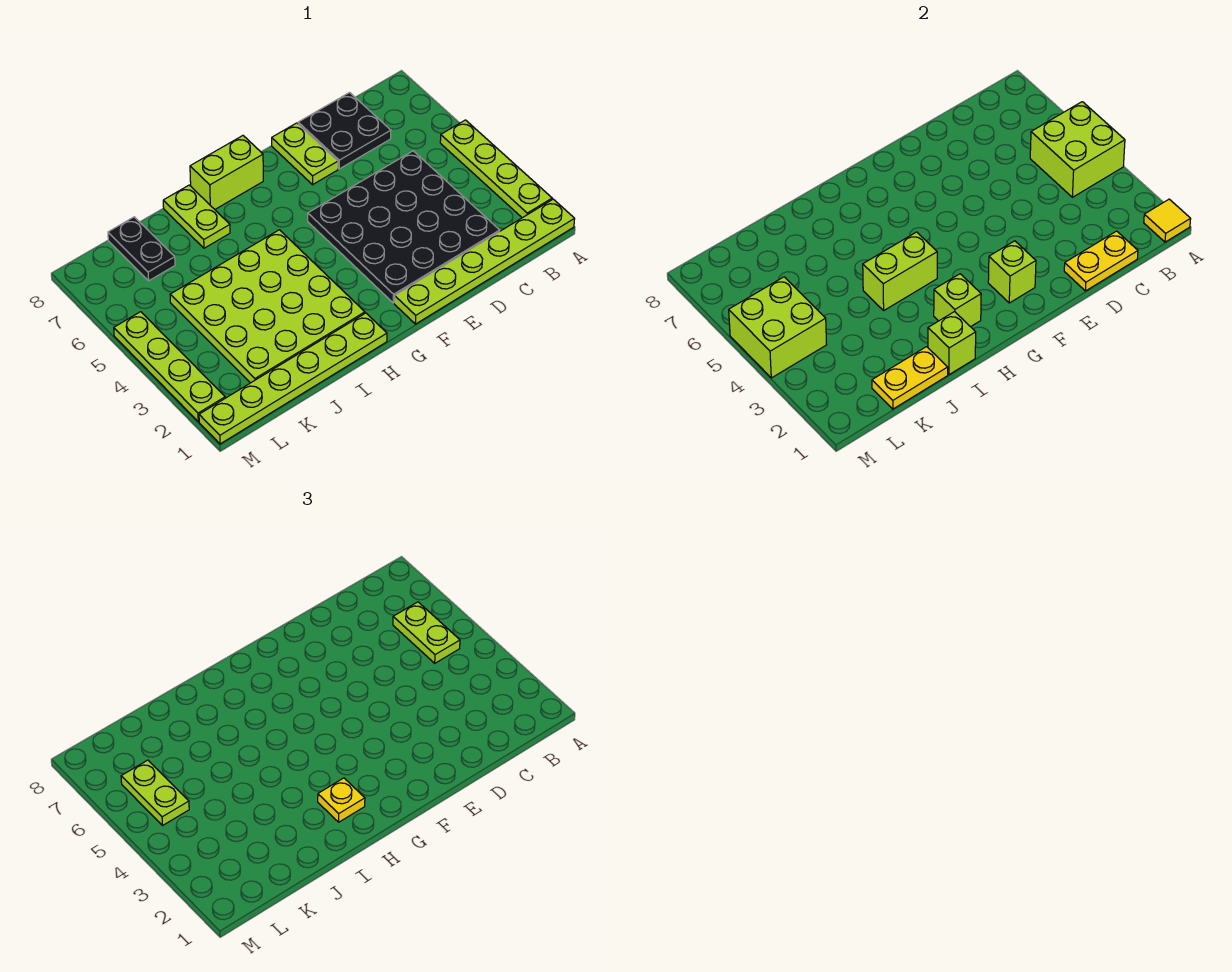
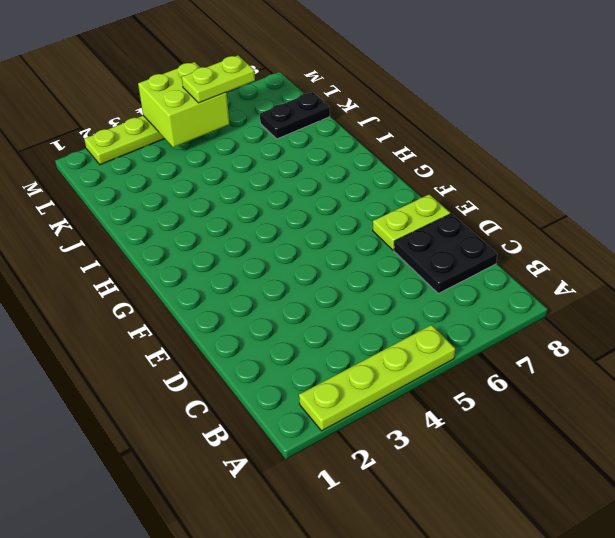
none -> lime plate A1:F1 level 1
none -> black plate C2:F5 level 1
none -> lime brick G8:H8 level 1

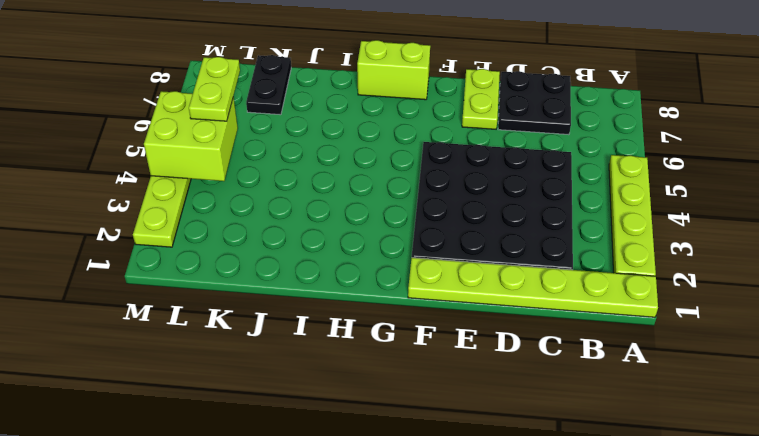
none -> lime plate H1:M1 level 1
none -> lime plate H2:K5 level 1
none -> lime plate I7:I8 level 1

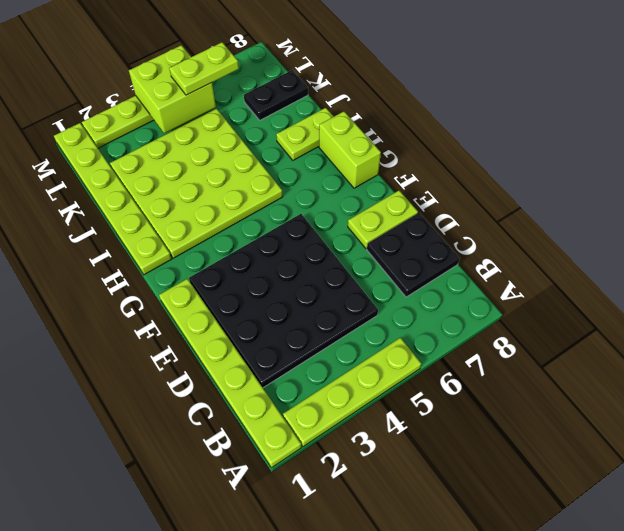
none -> yellow tile A1 level 2
none -> lime brick A4:B5 level 2
none -> yellow plate C1:D1 level 2

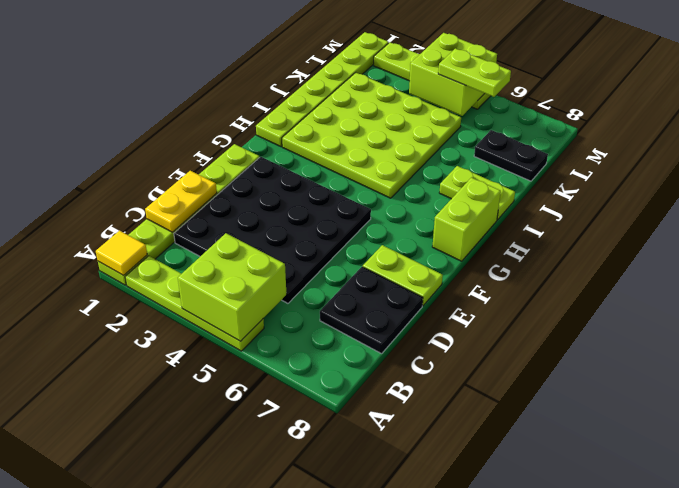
none -> lime brick F2 level 2
none -> lime brick H2 level 2
none -> lime brick H4:I4 level 2

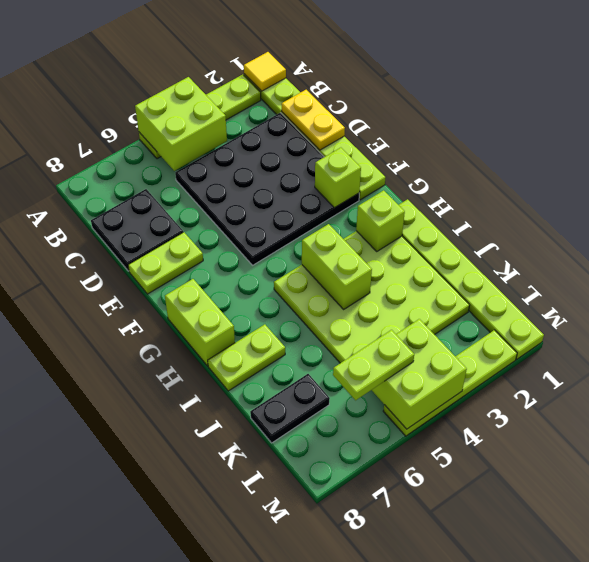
none -> lime brick I1 level 2
none -> yellow plate J1:K1 level 2
none -> lime plate B5:B6 level 3

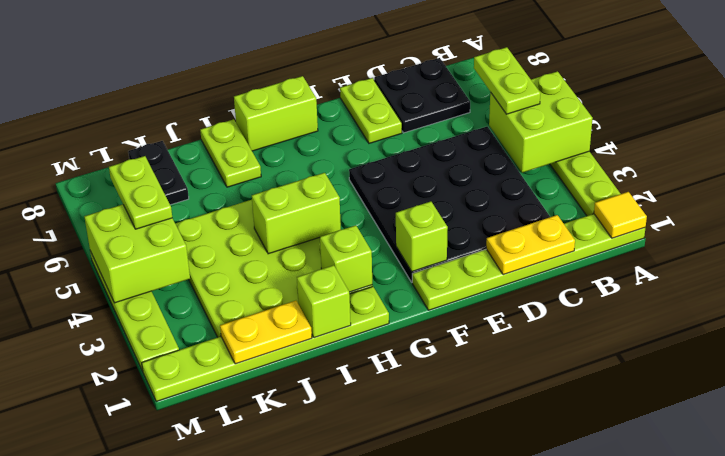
none -> yellow plate H2 level 3

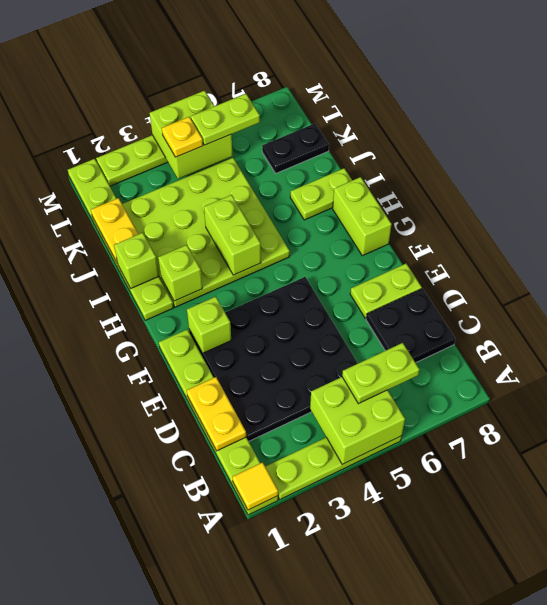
yellow plate L4 level 3 -> yellow plate H2 level 3

